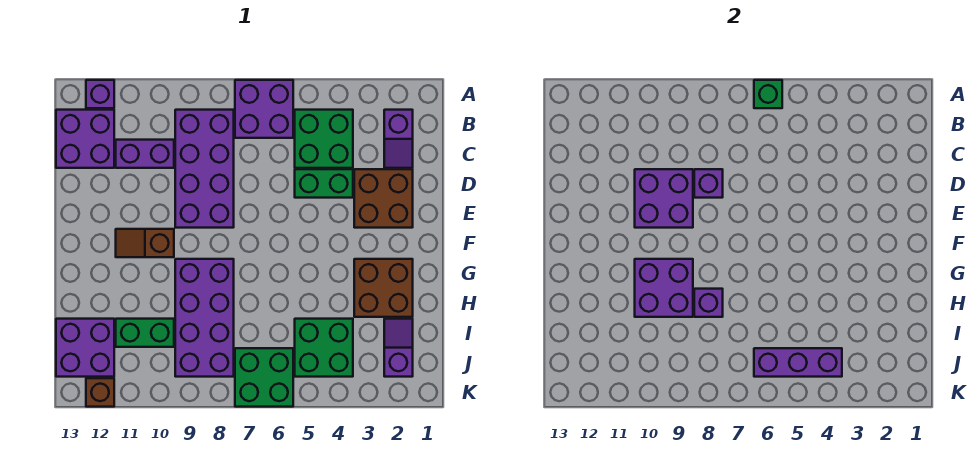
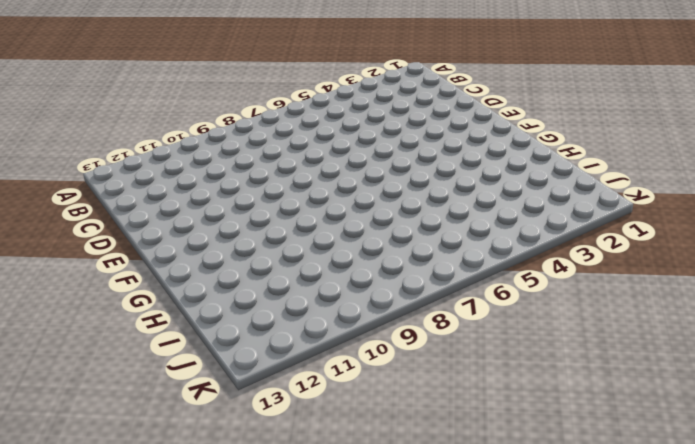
none -> purple brick A6:B7 level 1
none -> purple brick A12 level 1
none -> purple slope B2:C2 level 1 top B

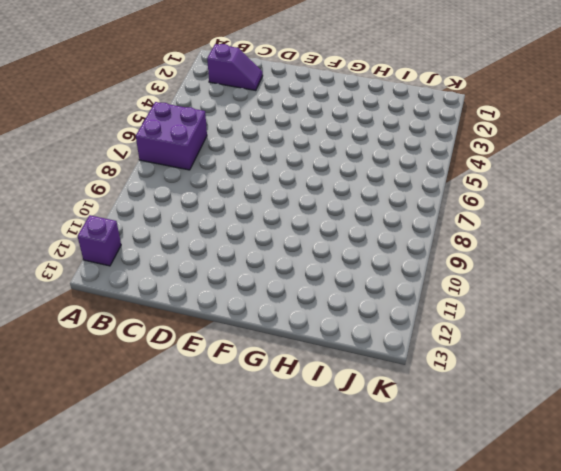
none -> green brick B4:C5 level 1
none -> purple brick B8:E9 level 1
none -> purple brick B12:C13 level 1

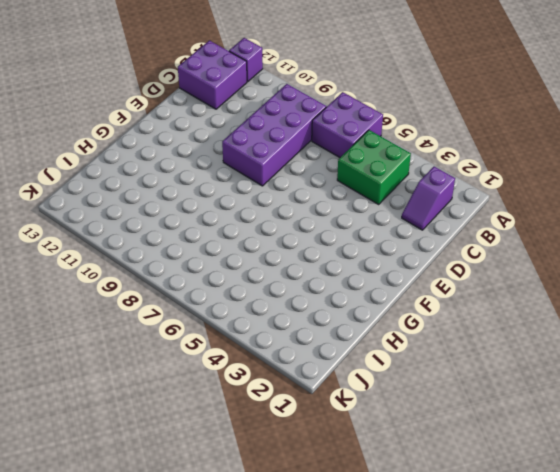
none -> purple brick C10:C11 level 1
none -> brown brick D2:E3 level 1
none -> green brick D4:D5 level 1

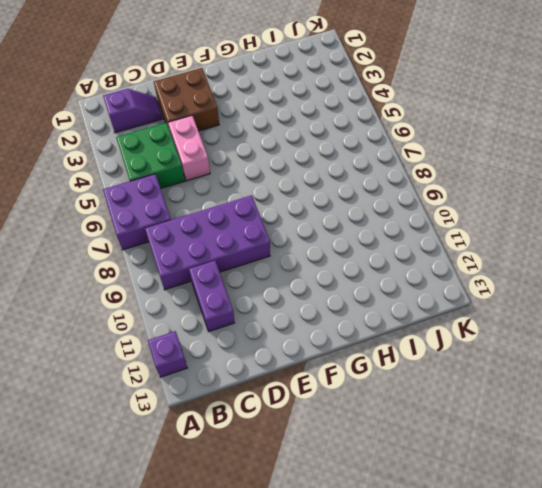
pink brick D4:D5 level 1 -> green brick D4:D5 level 1
none -> purple brick B12:C13 level 1
none -> brown slope F10:F11 level 1 top 10
none -> brown brick G2:H3 level 1

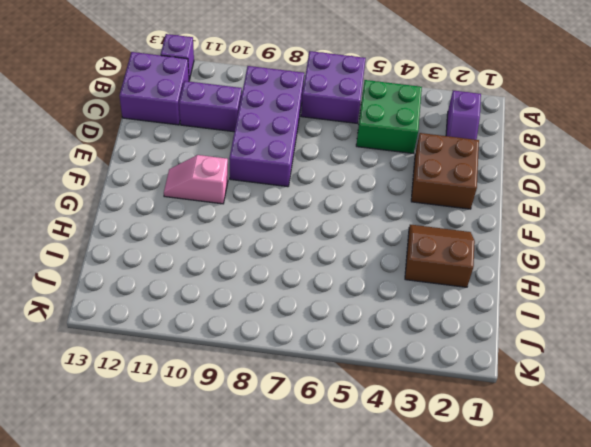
pink slope F10:F11 level 1 top 10 -> brown slope F10:F11 level 1 top 10
brown slope G2:H3 level 1 top H -> brown brick G2:H3 level 1
none -> green brick D4:D5 level 1
none -> purple brick G8:J9 level 1
none -> purple slope I2:J2 level 1 top J

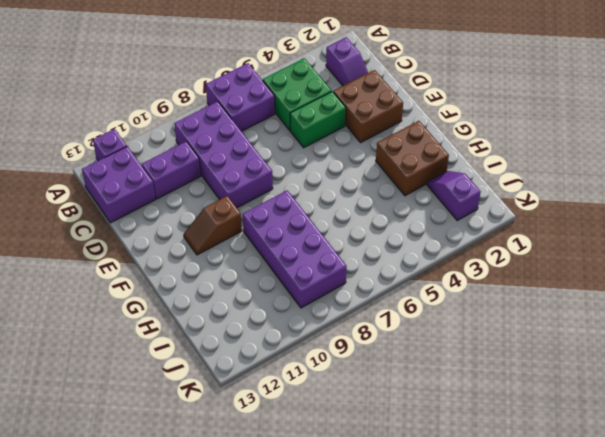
none -> green brick I4:J5 level 1
none -> green brick I10:I11 level 1
none -> purple brick I12:J13 level 1

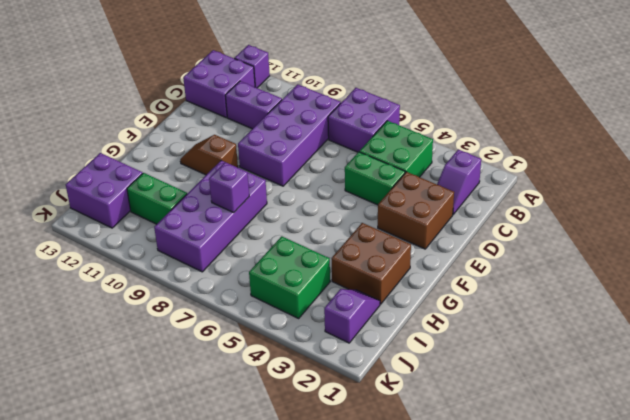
none -> green brick J6:K7 level 1
none -> brown brick K12 level 1
none -> green brick A6 level 2

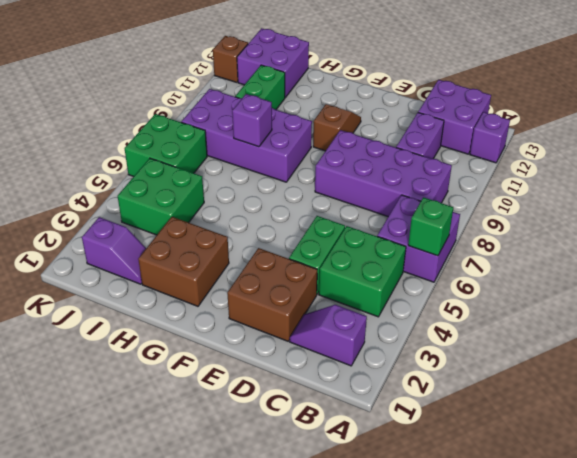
none -> purple brick D8 level 2
none -> purple brick D9:E10 level 2
none -> purple brick G9:H10 level 2

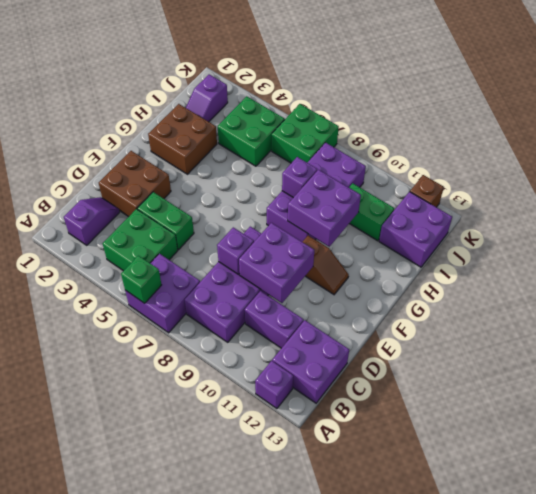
none -> purple brick J4:J6 level 2

